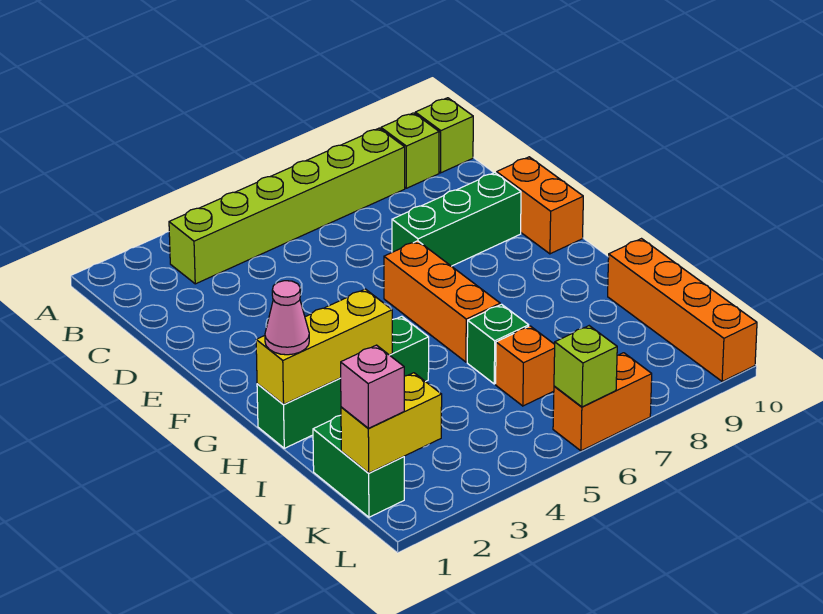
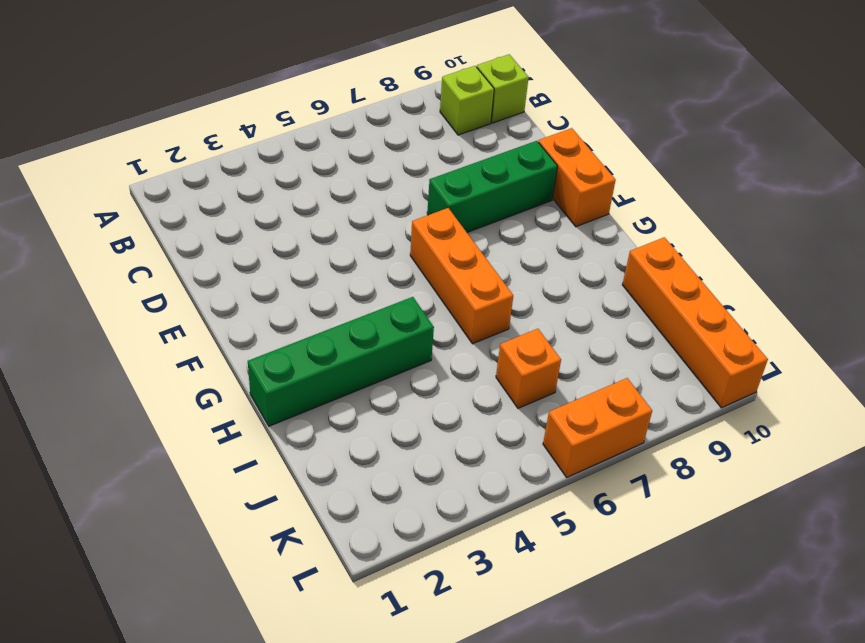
none -> lime brick B3:B8 level 1
none -> green brick I6 level 1
none -> green brick J1:K1 level 1

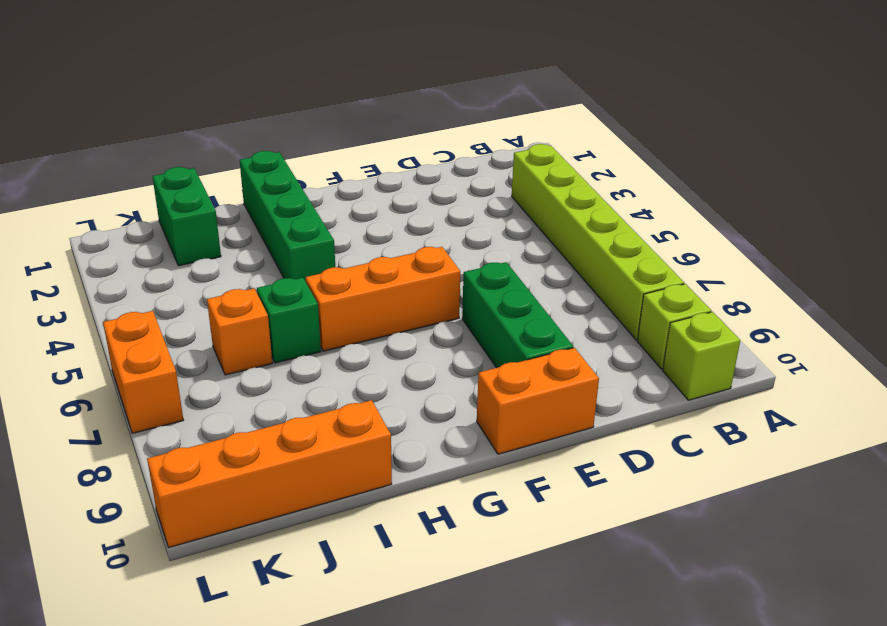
green brick J1:J2 level 1 -> green brick J1:K1 level 1
none -> yellow brick H1:H3 level 2
none -> yellow brick K1:K2 level 2
none -> lime brick L6 level 2

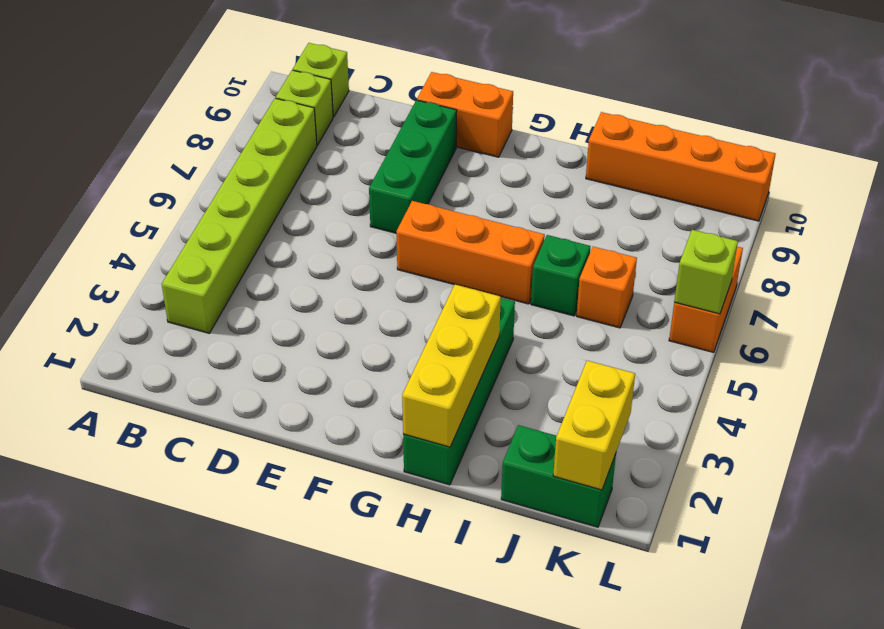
none -> pink cone H1 level 3
none -> pink brick K1 level 3

